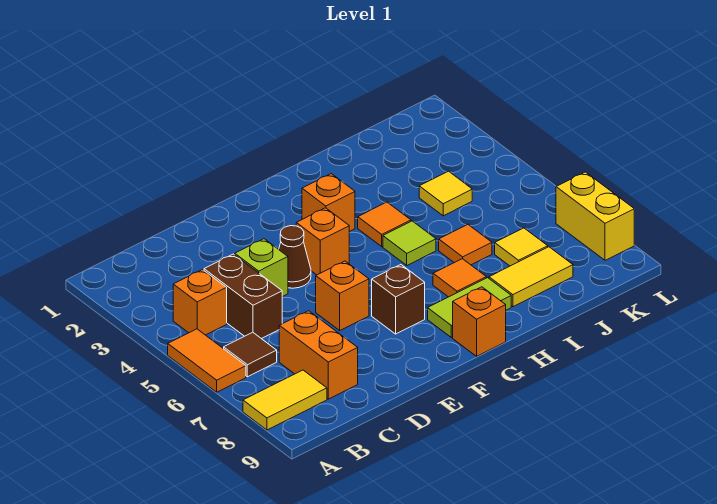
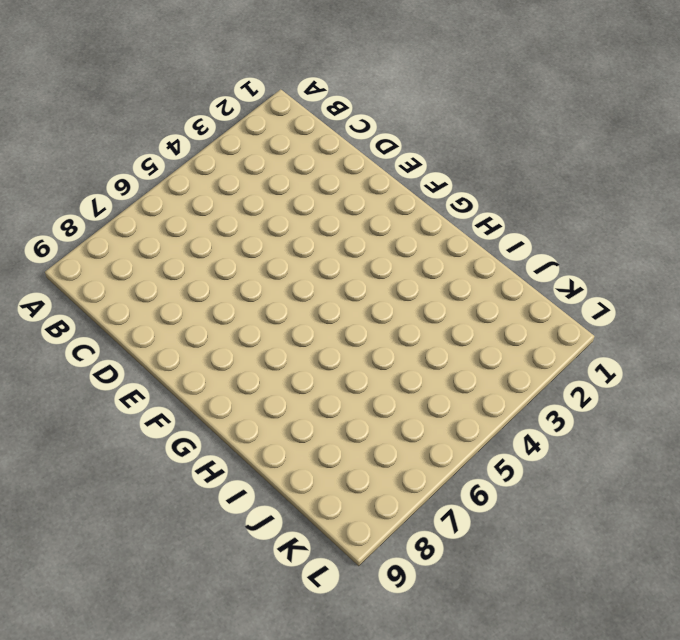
none -> orange tile A5:A6 level 1
none -> yellow tile A8:B8 level 1
none -> orange brick B4 level 1

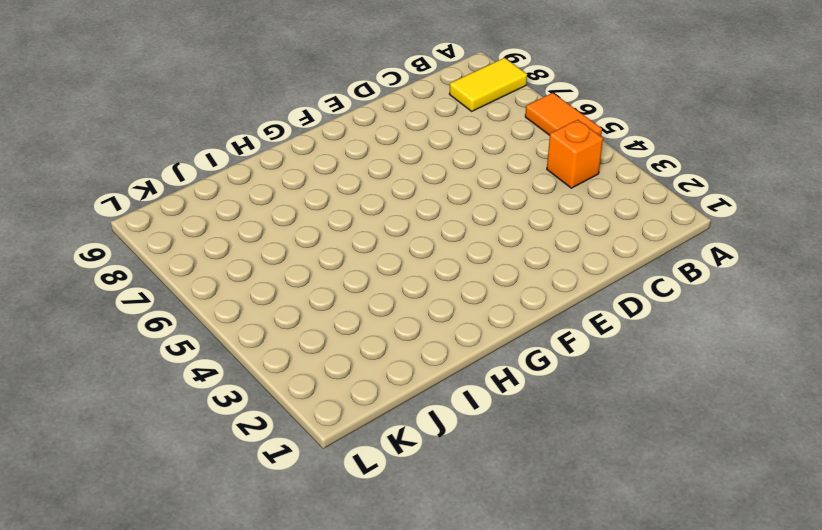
none -> brown tile B6 level 1
none -> brown brick C4:C5 level 1
none -> orange brick C7:C8 level 1

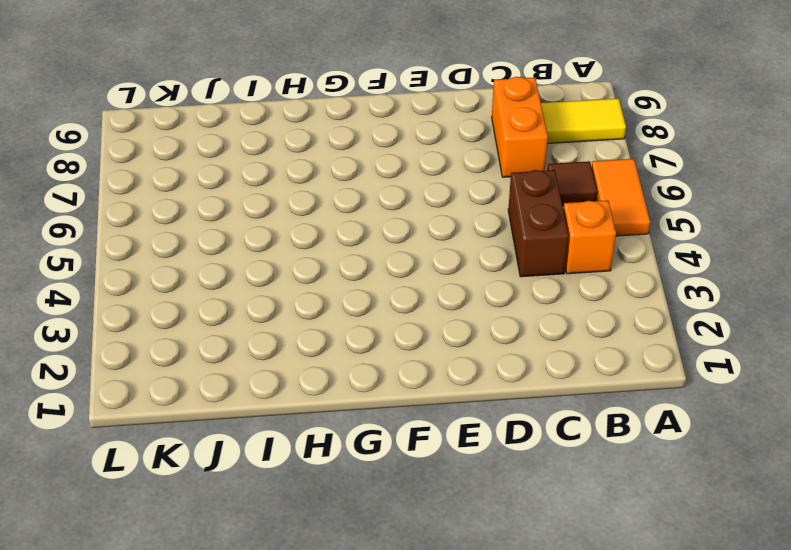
none -> lime brick D4 level 1
none -> brown cone E4 level 1
none -> orange brick E6 level 1

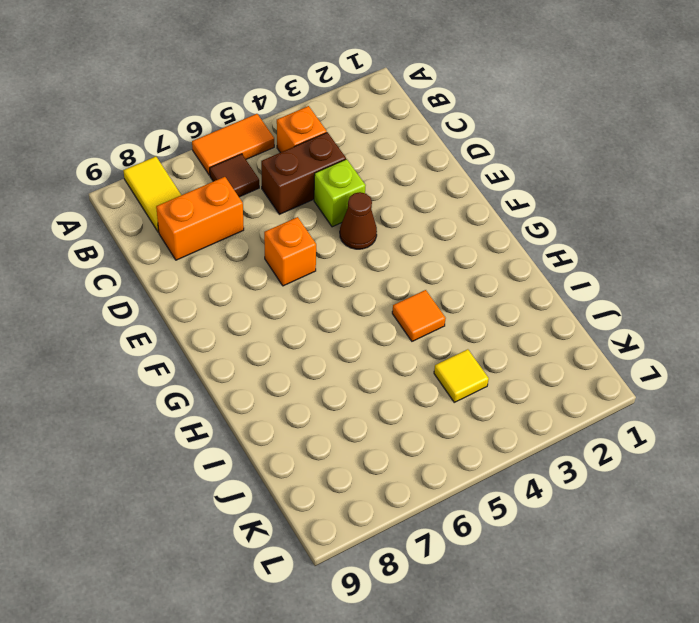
none -> orange brick F4 level 1
none -> brown brick F7 level 1
none -> orange brick G3 level 1

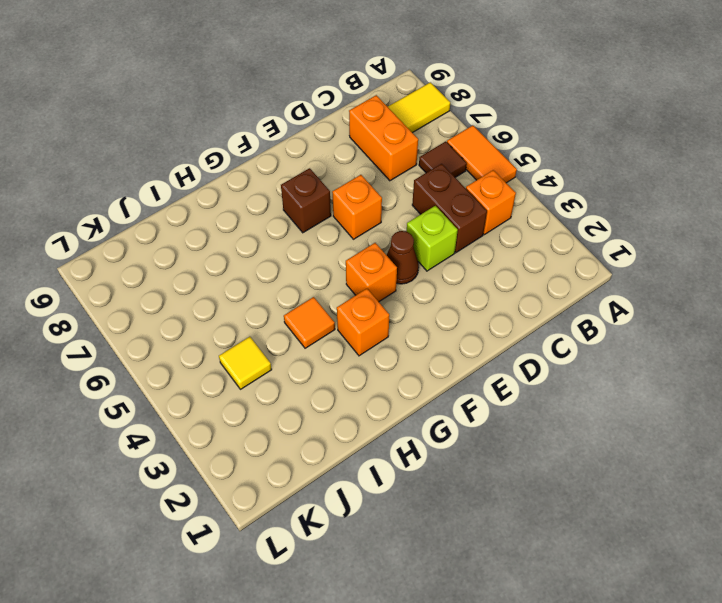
none -> lime tile G8:H8 level 1
none -> orange brick G9 level 1
none -> lime tile H5 level 1

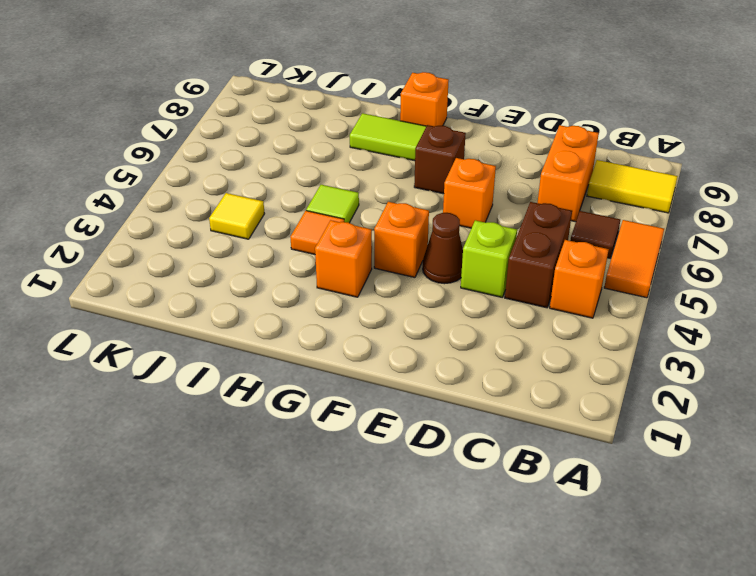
none -> orange tile H7 level 1
none -> orange tile I6 level 1
none -> yellow tile I8:J8 level 1

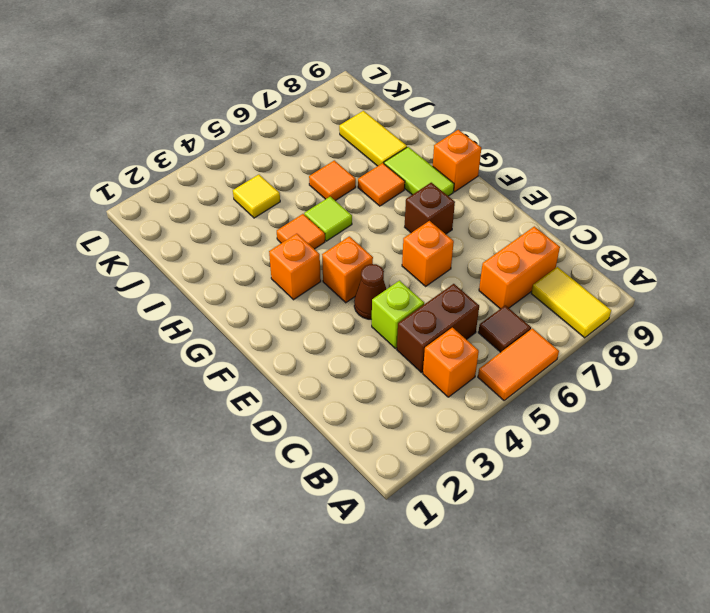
none -> yellow tile J7 level 1
none -> yellow brick L7:L8 level 1

